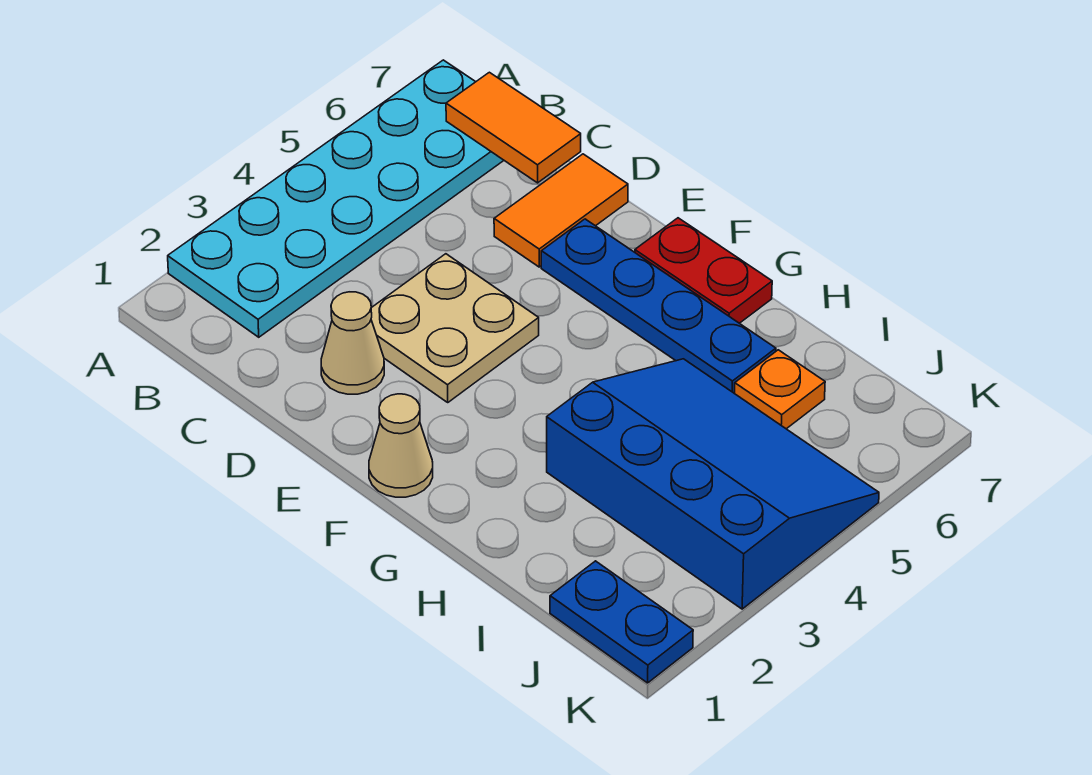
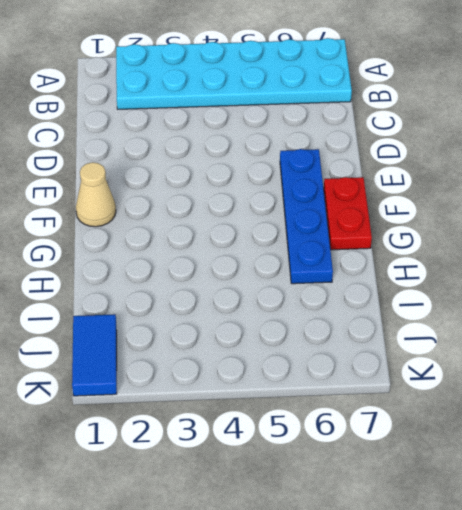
blue tile J1:K1 level 1 -> blue plate J1:K1 level 1
none -> tan cone D2 level 1
none -> tan plate D3:E4 level 1

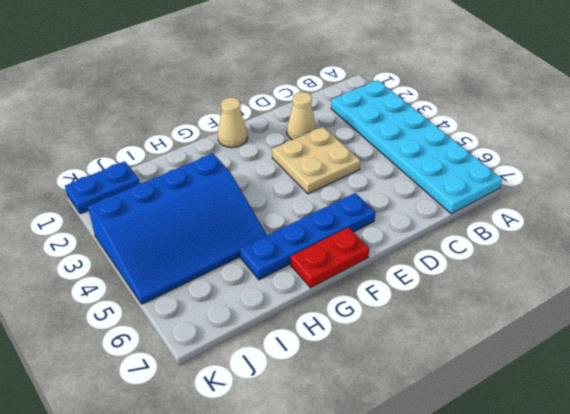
none -> orange tile D6:D7 level 1
none -> orange plate I6 level 1

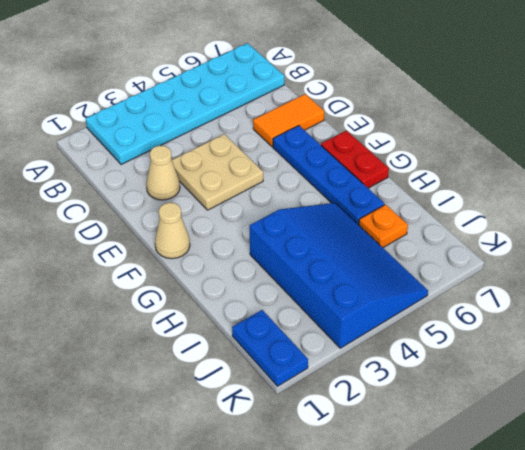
none -> orange tile B7:C7 level 2

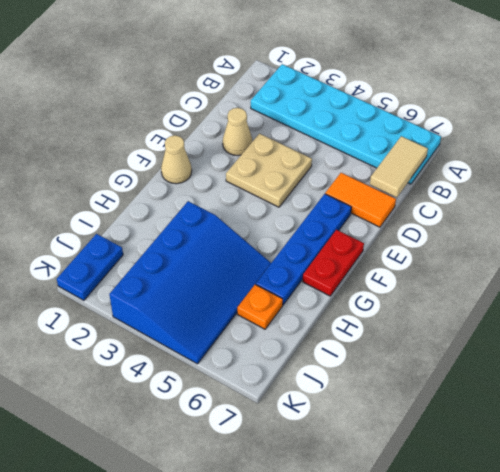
tan tile B7:C7 level 2 -> orange tile B7:C7 level 2

